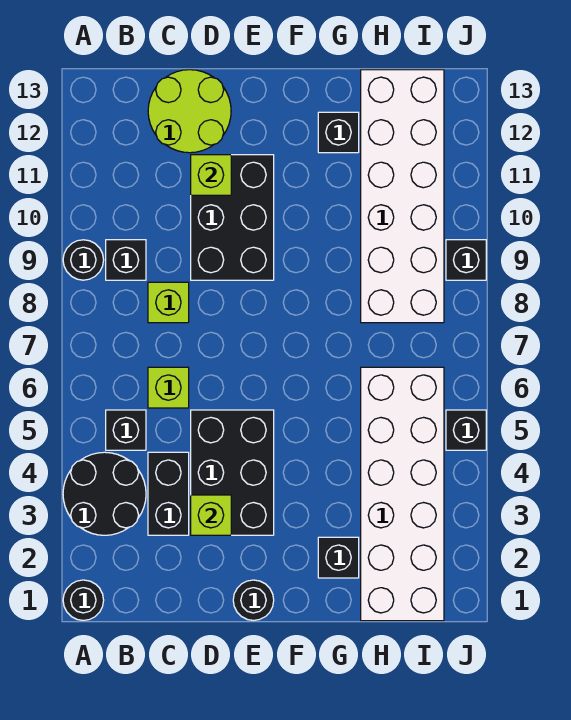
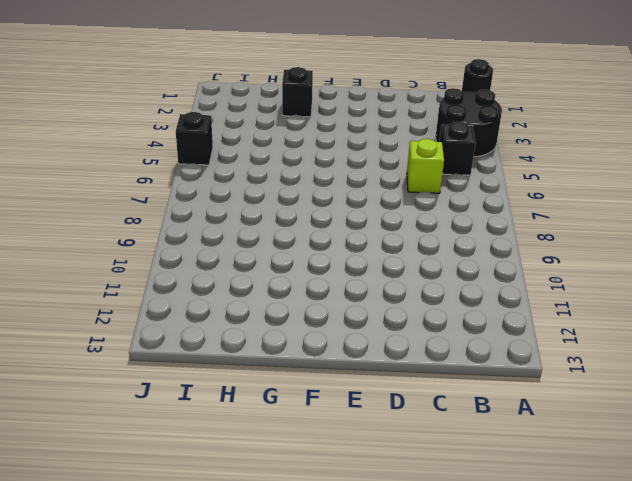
none -> black round brick A9 level 1
none -> black brick B9 level 1
none -> black brick C3:C4 level 1

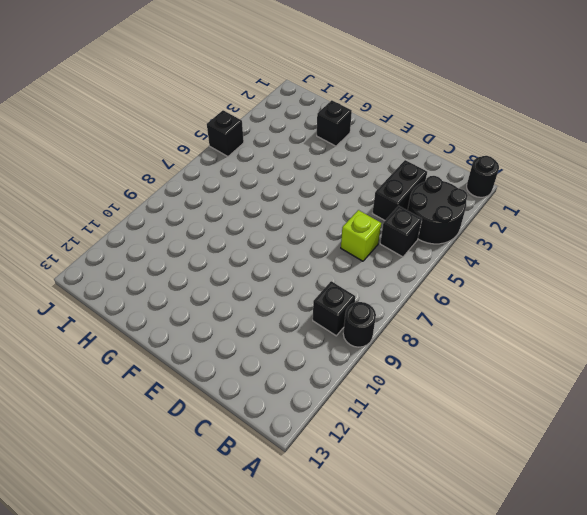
none -> lime brick C8 level 1
none -> lime round brick C12:D13 level 1
none -> black brick D3:E5 level 1

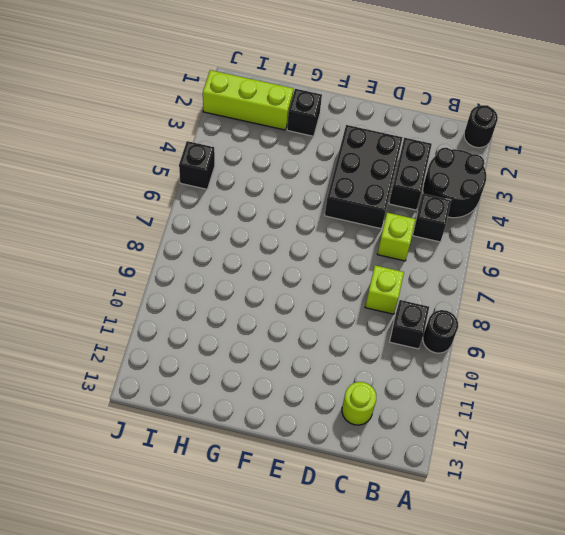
lime round brick C12 level 1 -> lime round brick C12:D13 level 1
lime brick H2:J2 level 1 -> white brick H1:I6 level 1
none -> black brick D9:E11 level 1
none -> black round brick E1 level 1
none -> black brick G12 level 1

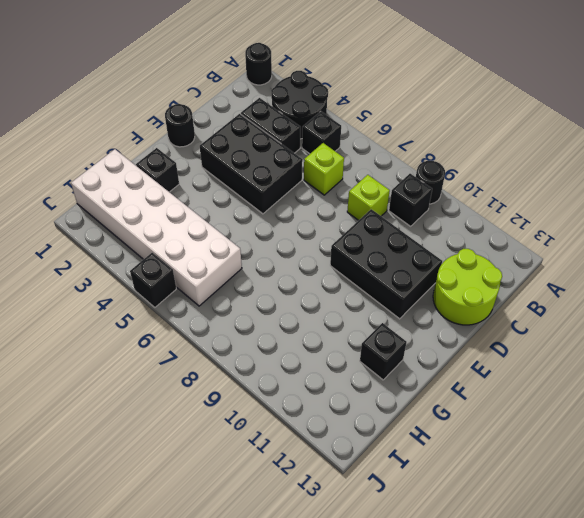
none -> white brick H8:I13 level 1
none -> black brick J9 level 1
none -> lime brick D3 level 2

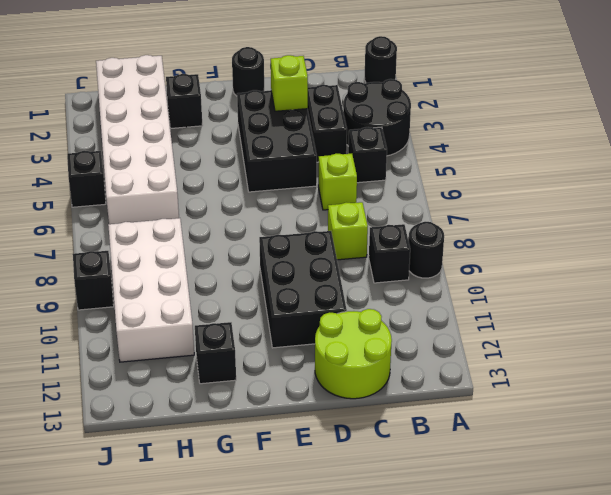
white brick H8:I11 level 1 -> white brick H8:I13 level 1
none -> lime brick D11 level 2

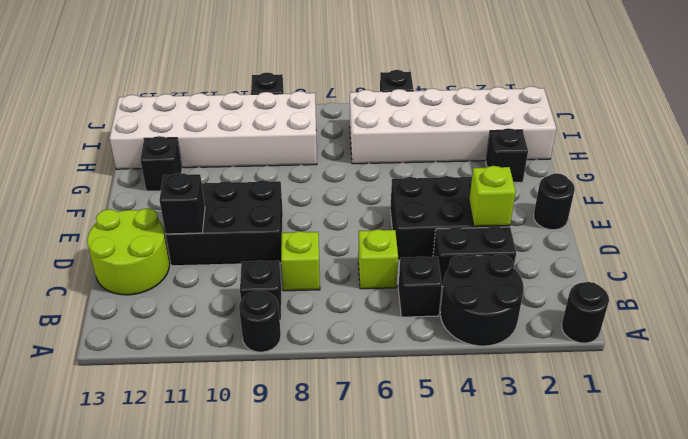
black brick D11 level 2 -> lime brick D11 level 2

